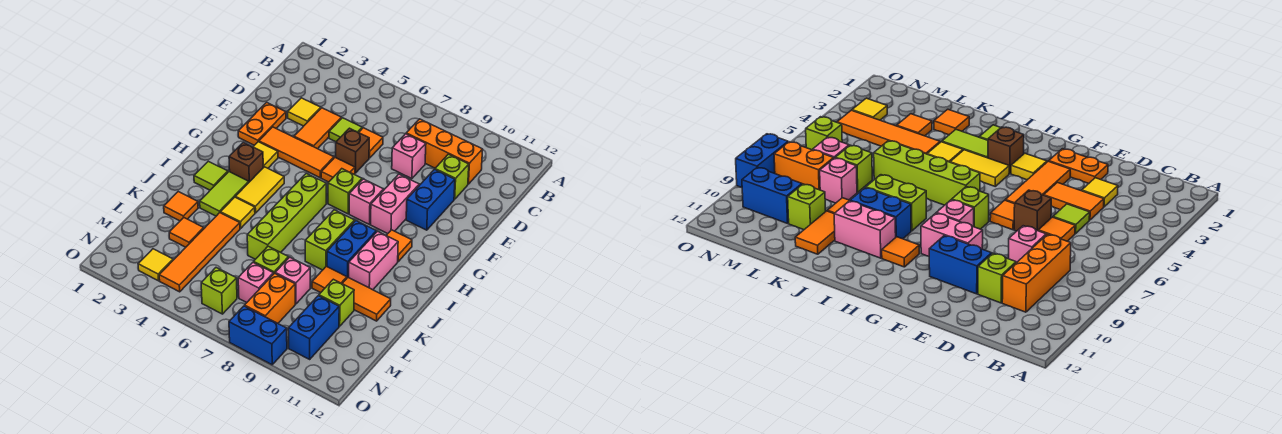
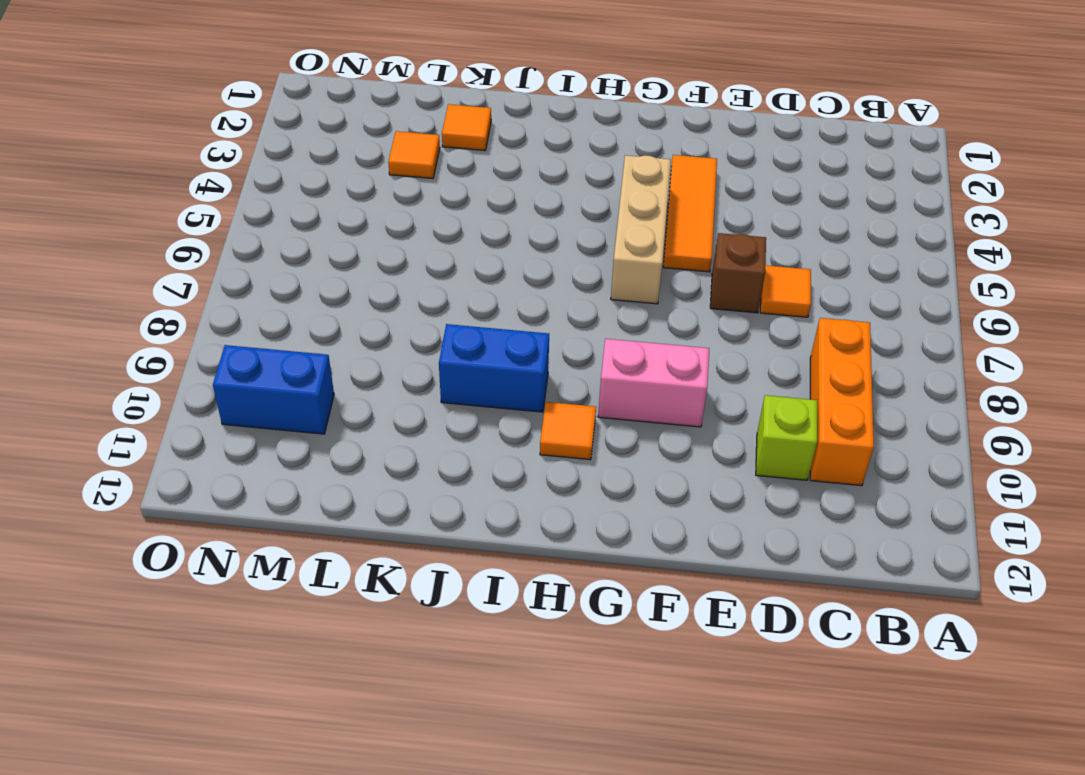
tan brick G4:G6 level 1 -> none
none -> yellow tile D3 level 1
none -> orange tile D4:E4 level 1
none -> lime tile D5 level 1
none -> pink brick D8 level 1

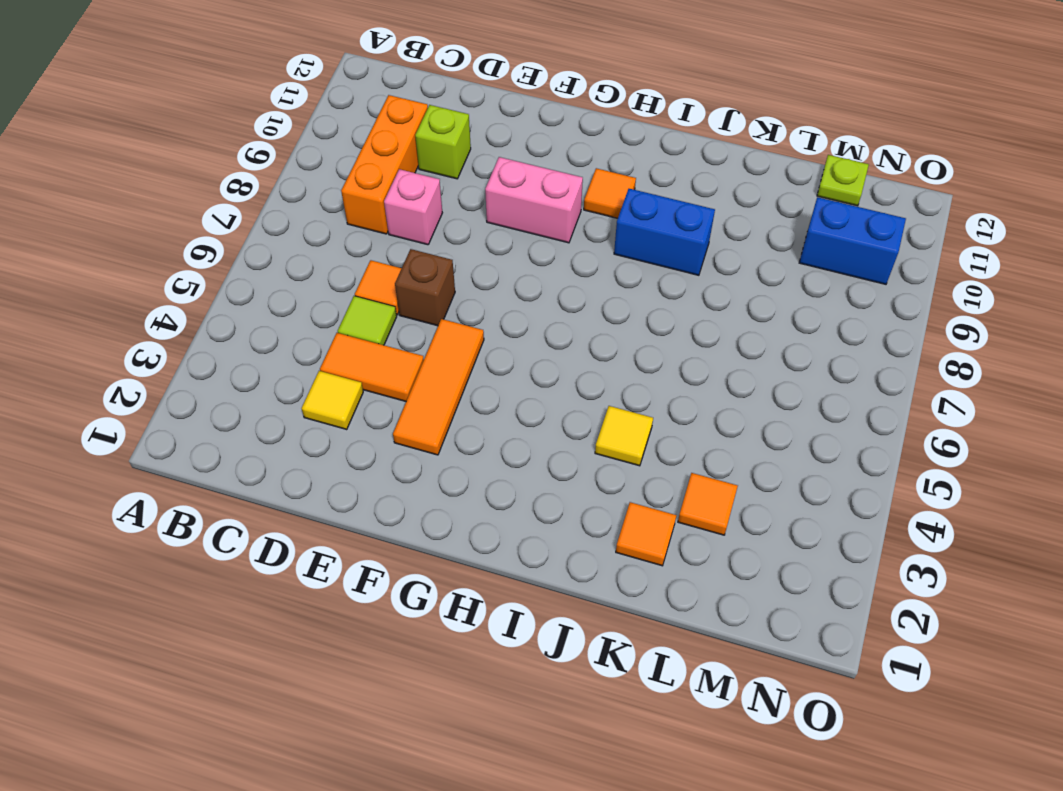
lime plate M12 level 1 -> none
none -> orange plate E2:F2 level 1
none -> blue brick E10:F10 level 1
none -> orange tile F6 level 1
none -> yellow tile G3 level 1

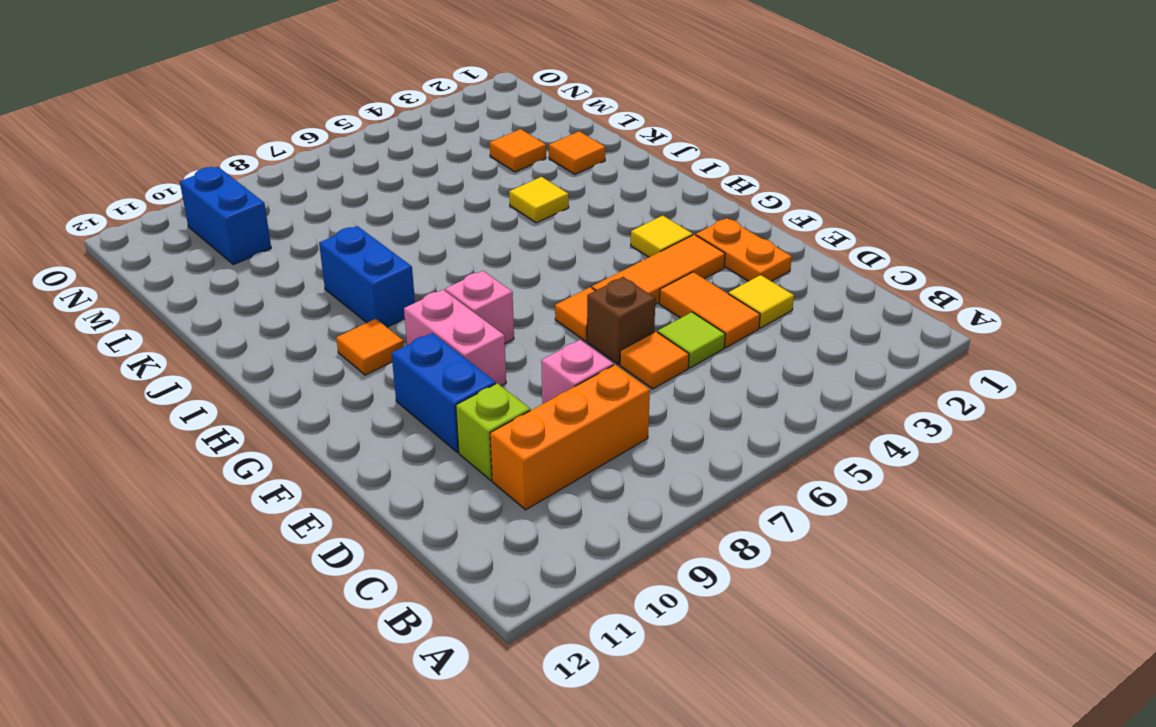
none -> lime brick G7 level 1
none -> brown brick H3 level 1
none -> yellow tile H4:I4 level 1
none -> lime brick H6:K6 level 1

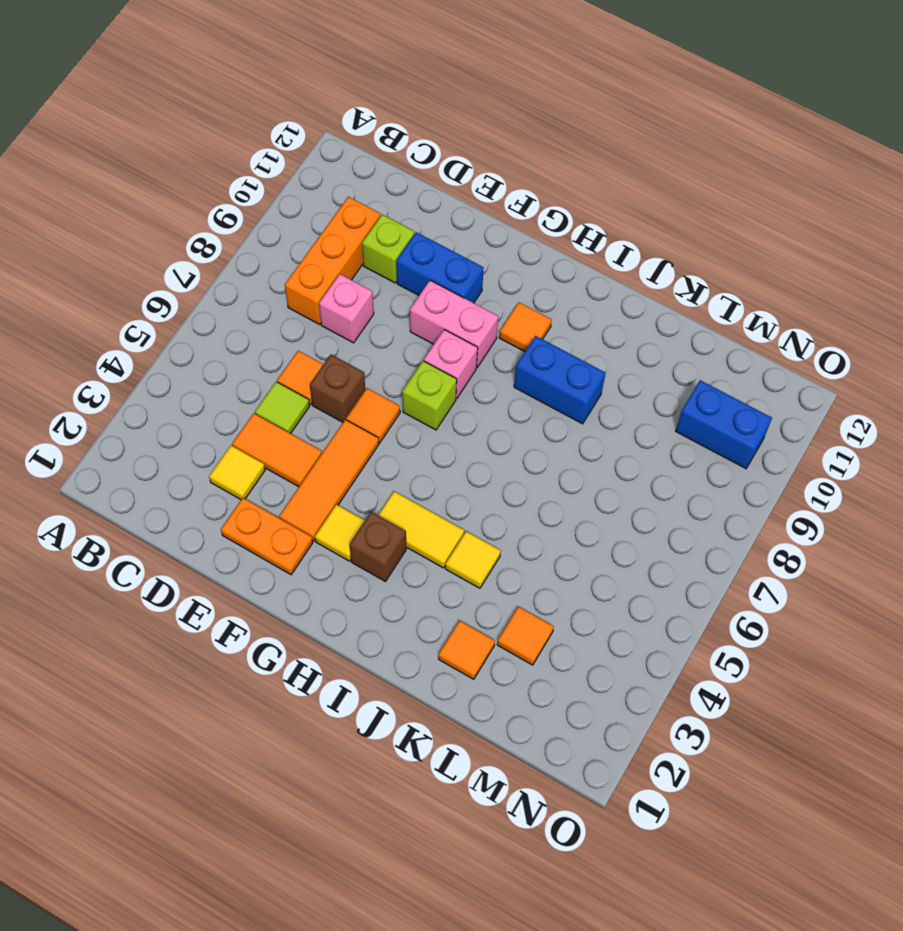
none -> lime brick H6:K6 level 1
none -> lime tile I2 level 1
none -> lime tile I3:J3 level 1
none -> lime brick I8:J8 level 1

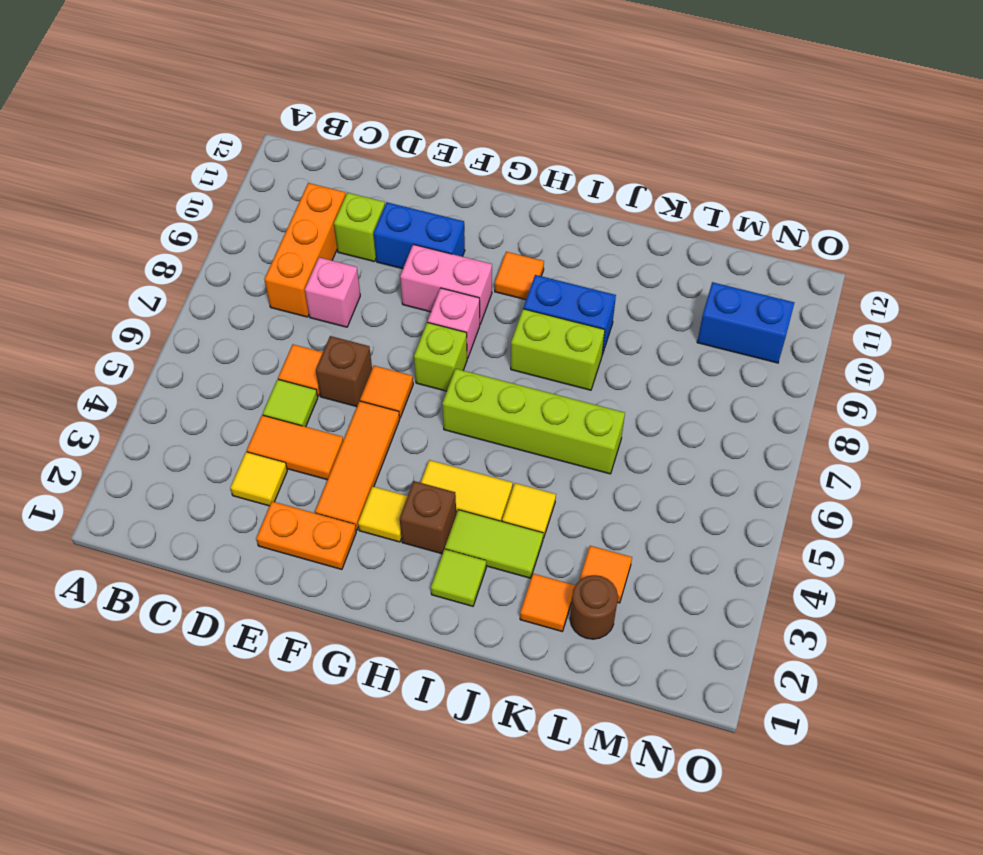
brown round brick L2 level 1 -> none
none -> pink brick I10:J10 level 1
none -> orange tile K4:N4 level 1
none -> orange tile K9 level 1
none -> orange tile K10:K11 level 1

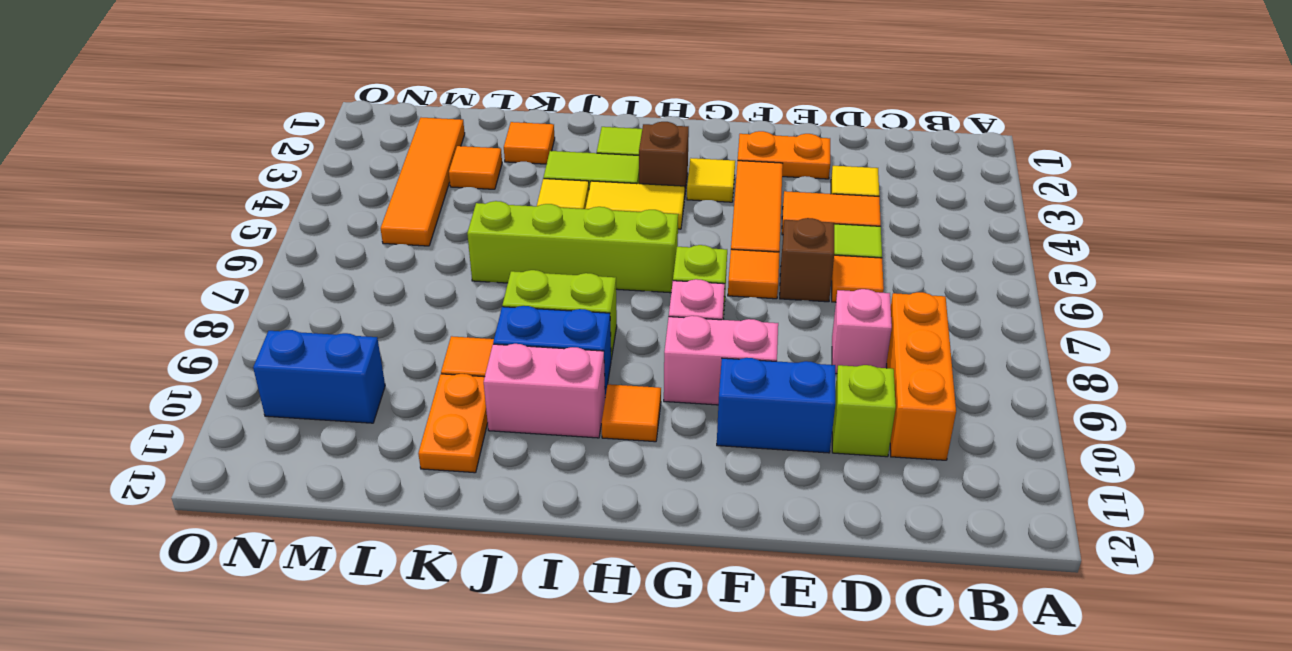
orange plate K10:K11 level 1 -> orange tile K10:K11 level 1
orange tile M2:M5 level 1 -> orange tile K4:N4 level 1
none -> lime brick L7 level 1
none -> pink brick L8 level 1
none -> lime brick L10 level 1
none -> pink brick M7 level 1

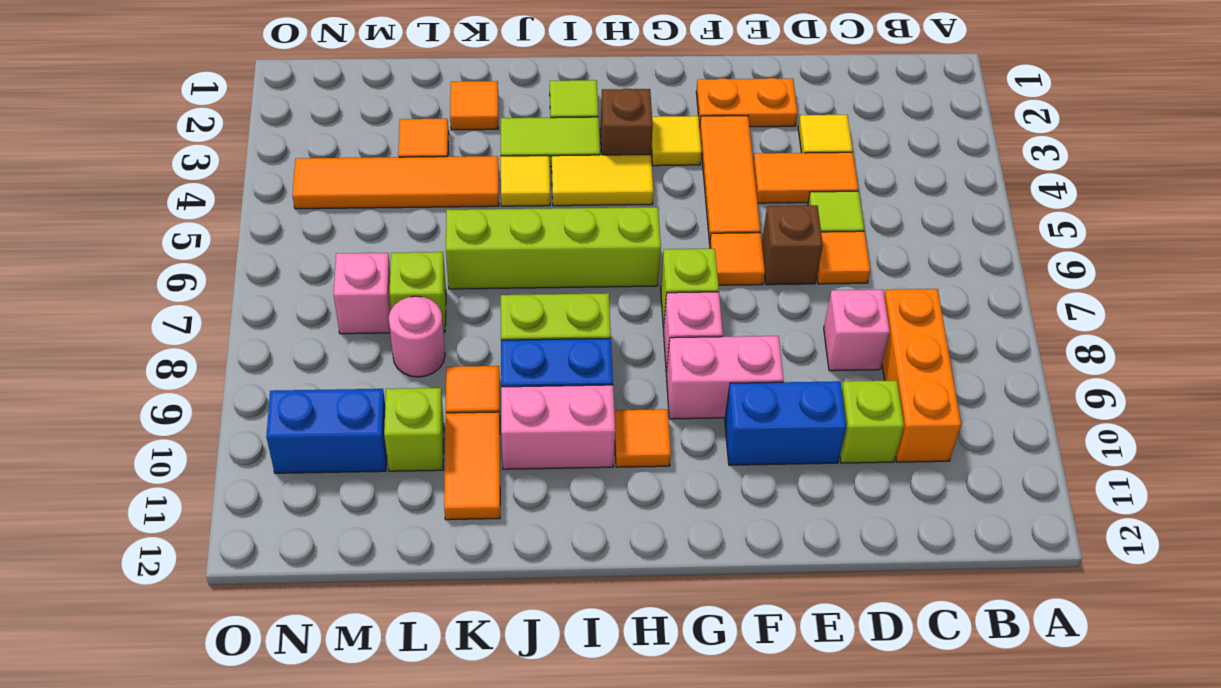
pink round brick L8 level 1 -> pink brick L8 level 1
none -> orange brick M8:N8 level 1
none -> yellow tile N3 level 1
none -> lime brick N6 level 1
none -> blue brick O8:O9 level 1

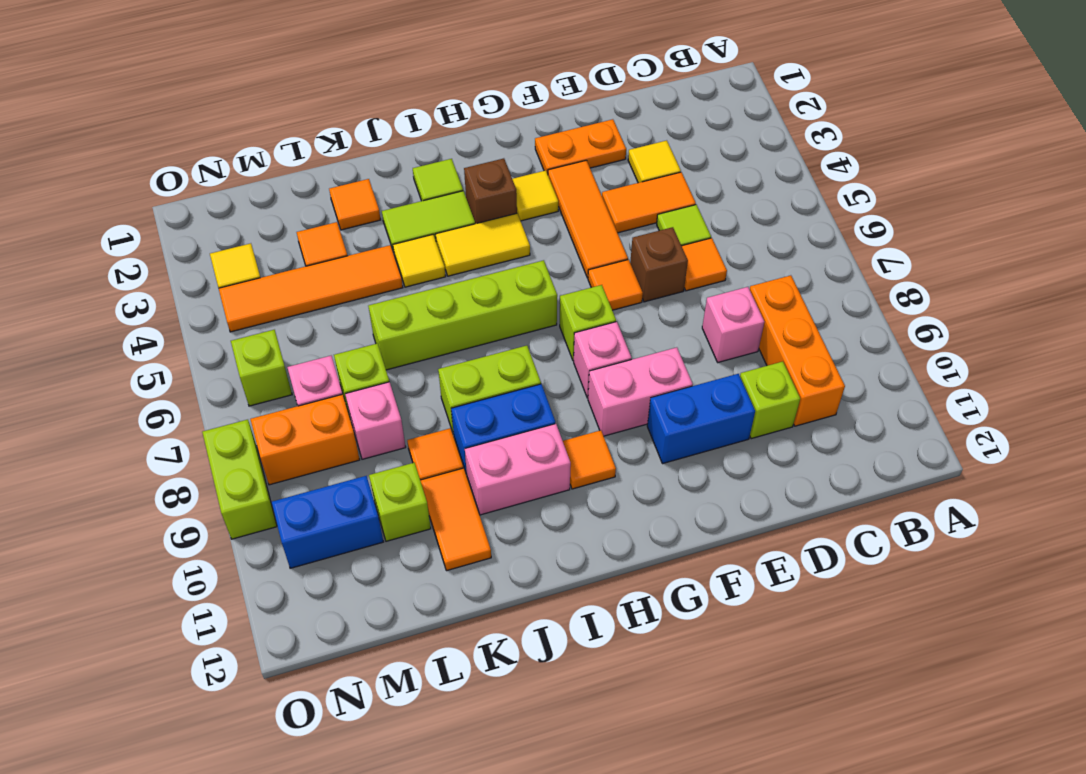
lime brick O8:O9 level 1 -> blue brick O8:O9 level 1

